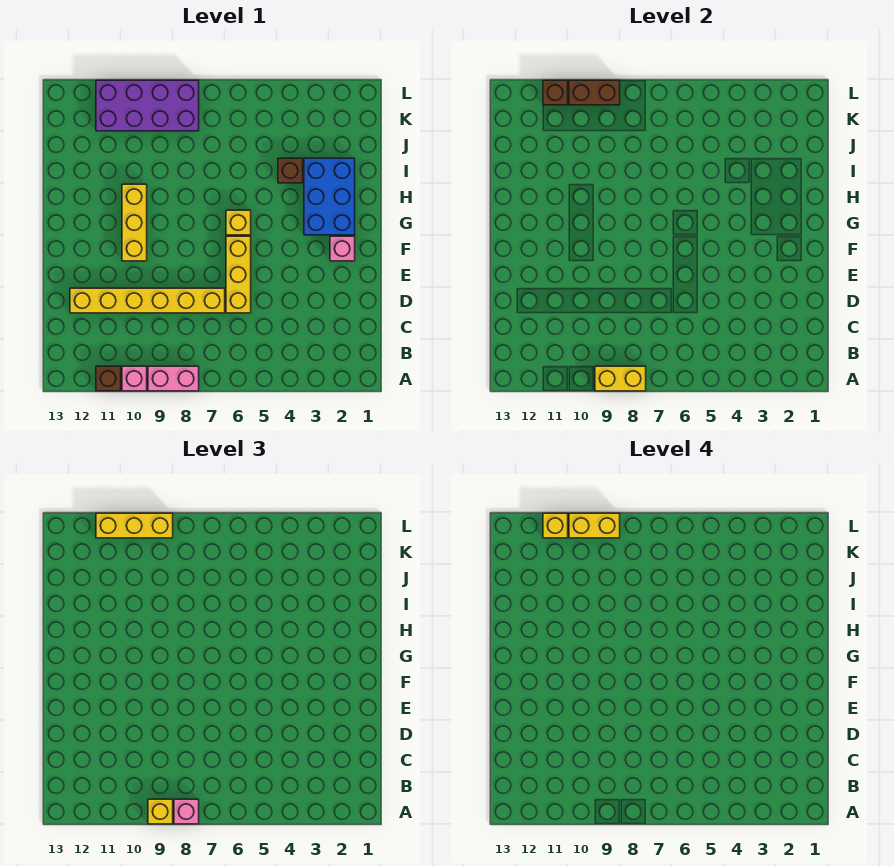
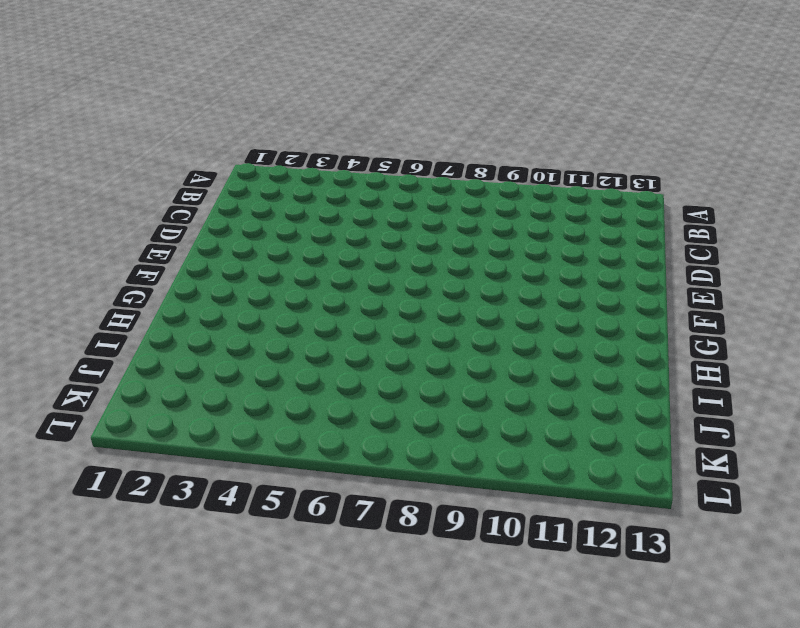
none -> pink brick A8:A9 level 1
none -> pink brick A10 level 1
none -> brown brick A11 level 1

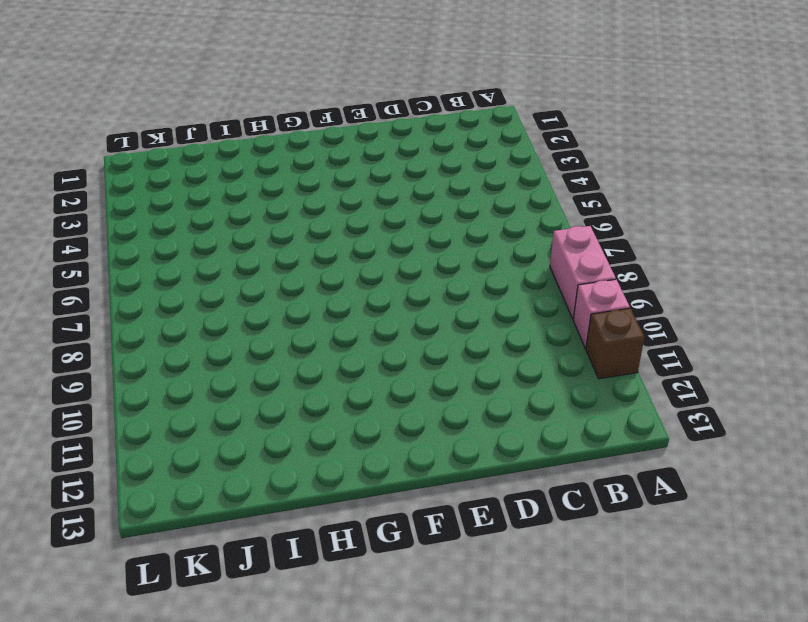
none -> yellow brick D6:F6 level 1
none -> yellow brick D7:D12 level 1
none -> pink brick F2 level 1

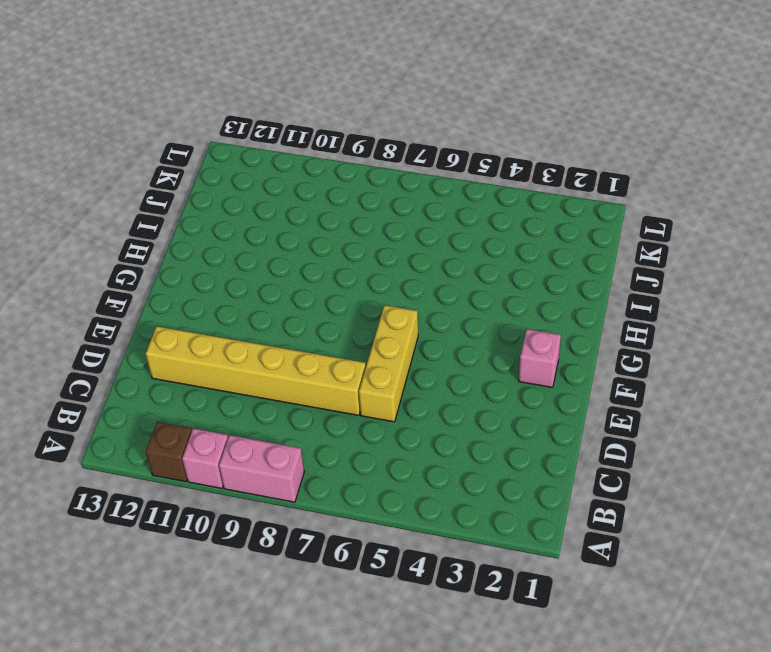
none -> yellow brick F10:H10 level 1
none -> blue brick G2:I3 level 1
none -> yellow brick G6 level 1

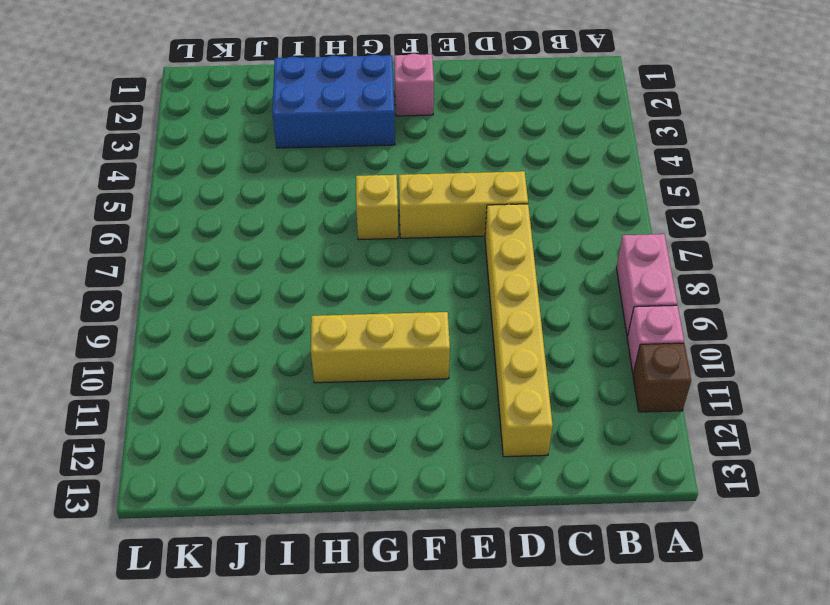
none -> brown brick I4 level 1
none -> purple brick K8:L11 level 1
none -> yellow brick A8:A9 level 2

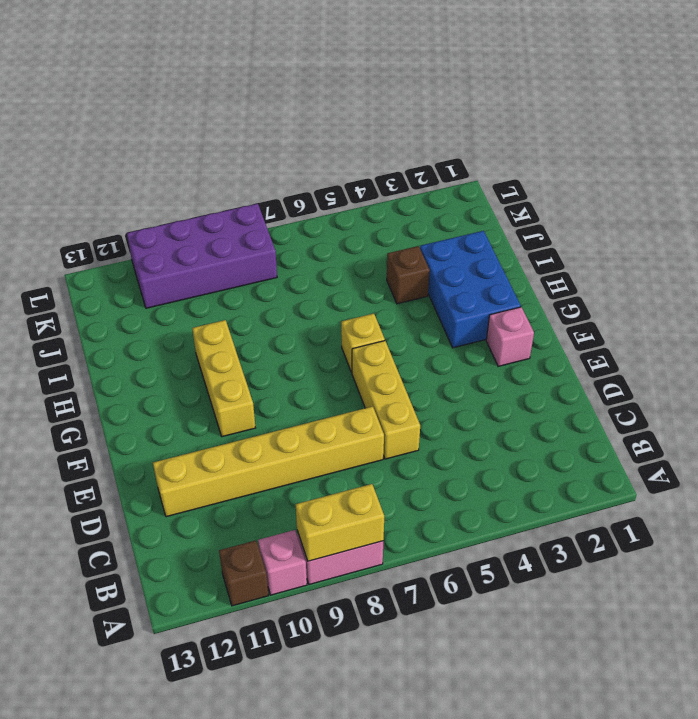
none -> brown brick L9:L10 level 2
none -> brown brick L11 level 2
none -> pink brick A8 level 3

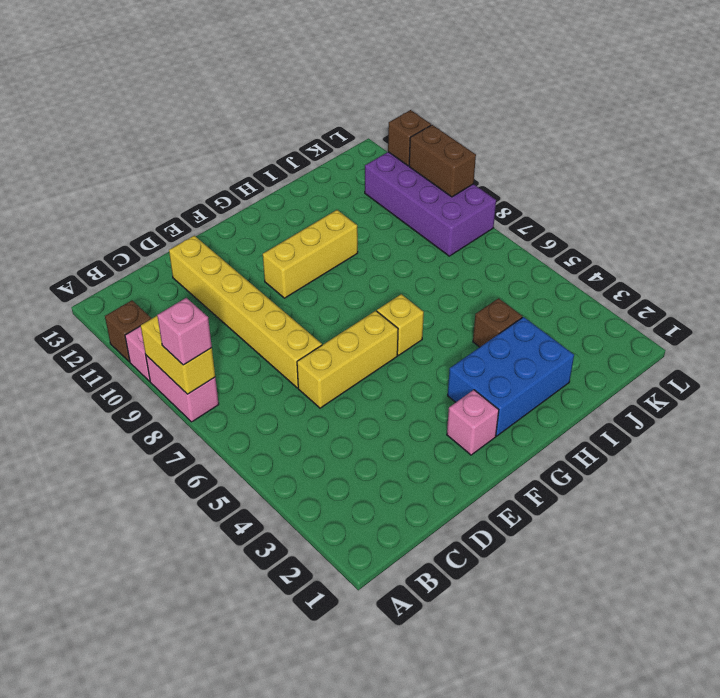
none -> yellow brick A9 level 3
none -> yellow brick L9:L11 level 3
none -> yellow brick L9:L10 level 4

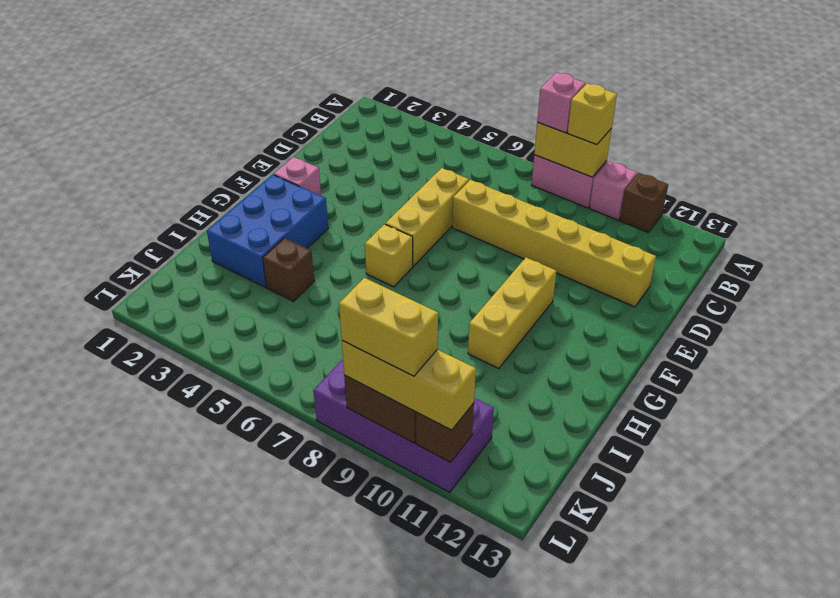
none -> yellow brick L11 level 4

